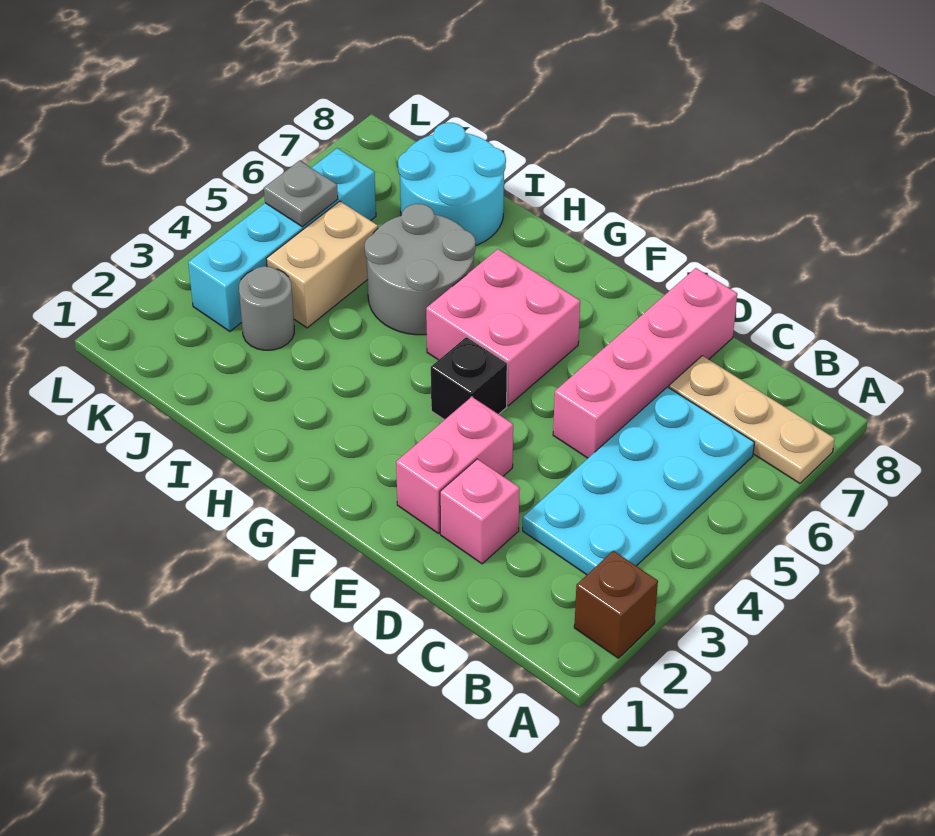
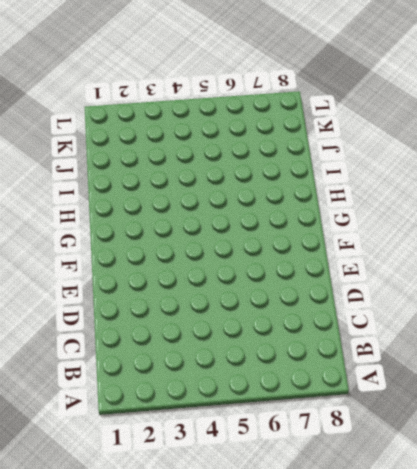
none -> brown brick A2 level 1
none -> tan plate A7:C7 level 1
none -> cyan plate B3:C6 level 1

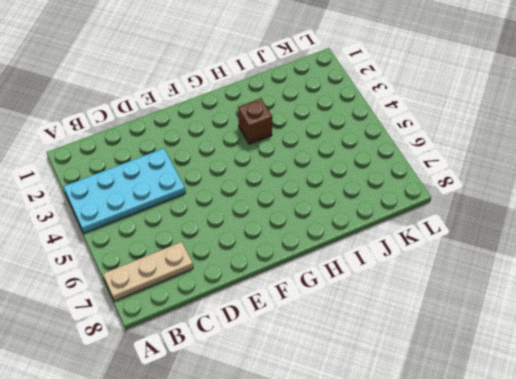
cyan plate A3:D4 level 1 -> cyan plate B3:C6 level 1
brown brick H3 level 1 -> brown brick A2 level 1
none -> pink brick D2 level 1
none -> pink brick D5:D8 level 1
none -> pink brick E2:E3 level 1

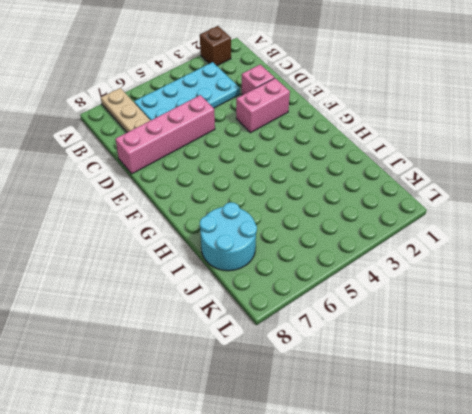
none -> black brick F4 level 1
none -> pink brick F5:G6 level 1
none -> grey round brick H5:I6 level 1

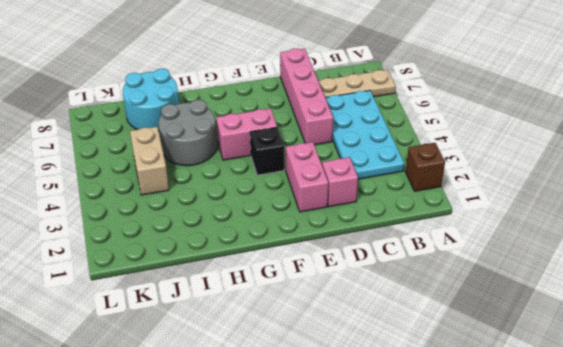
pink brick F5:G5 level 1 -> pink brick F5:G6 level 1
none -> grey round brick J3 level 1
none -> cyan brick K3:K6 level 1
none -> grey plate K5 level 2

